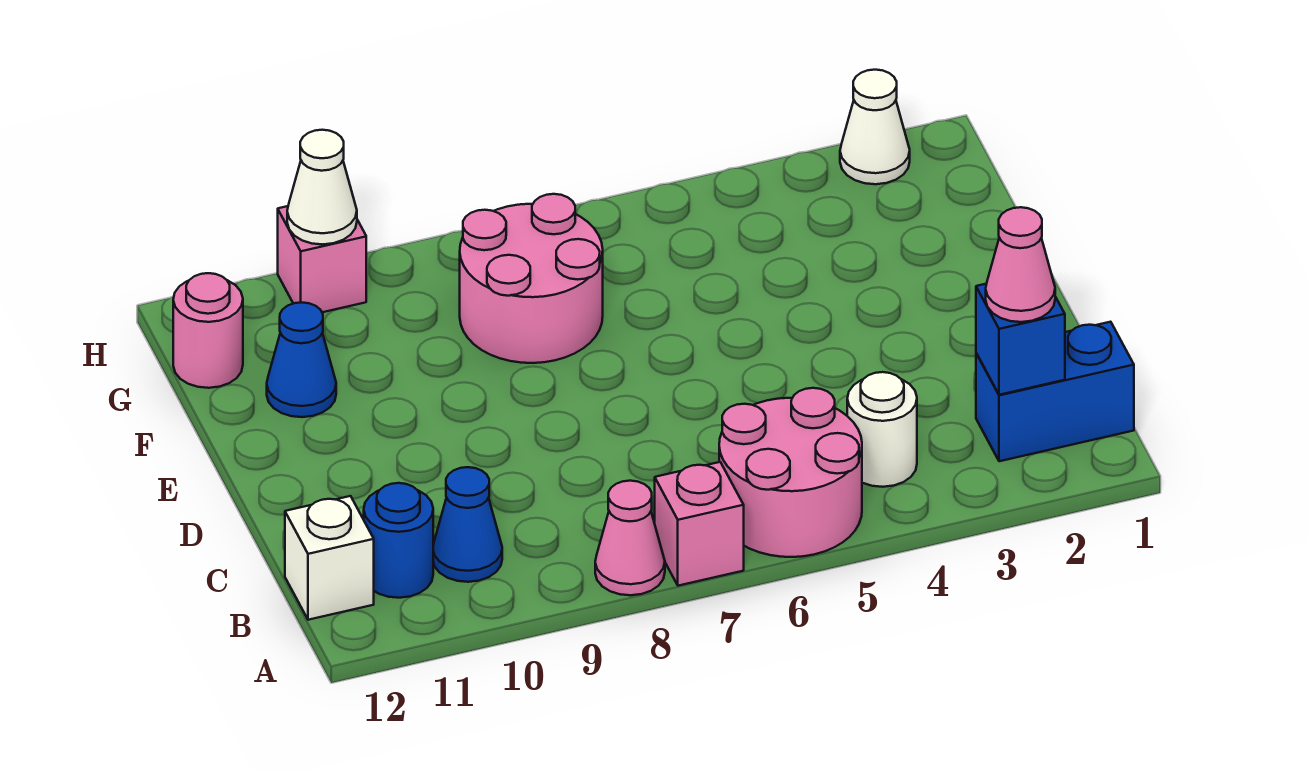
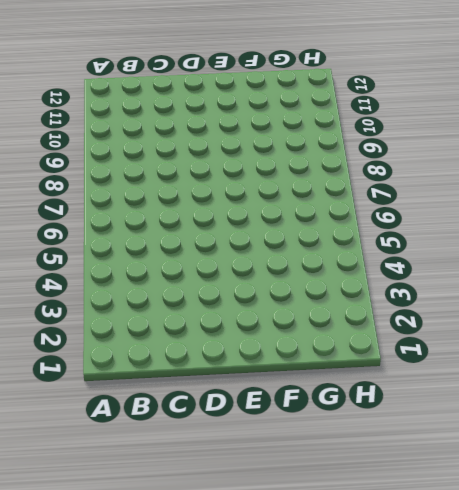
none -> pink round brick A5:B6 level 1
none -> pink brick A7 level 1
none -> pink cone A8 level 1

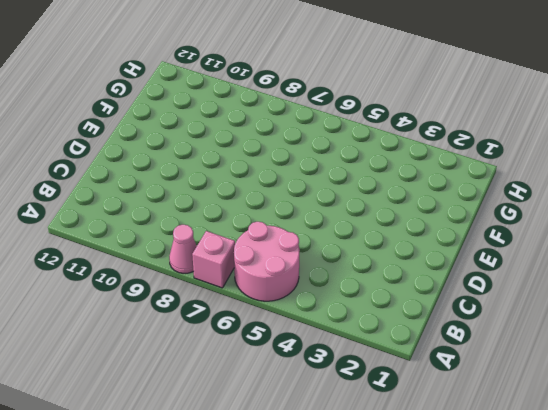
none -> blue brick B1:B2 level 1
none -> white round brick B4 level 1
none -> blue cone B10 level 1

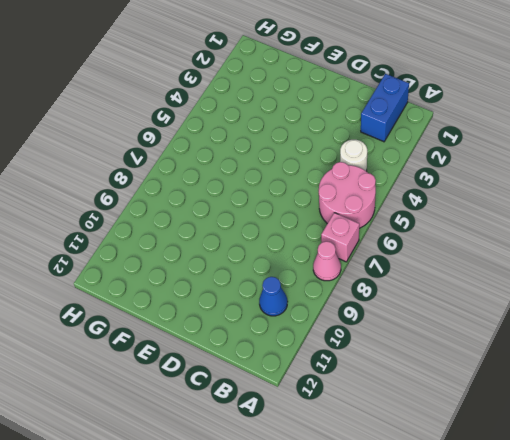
none -> blue round brick B11 level 1
none -> white brick B12 level 1
none -> pink round brick F7:G8 level 1

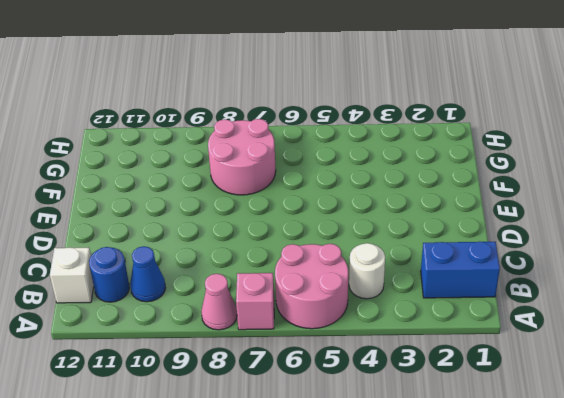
none -> blue cone F11 level 1
none -> pink round brick G12 level 1
none -> white cone H2 level 1

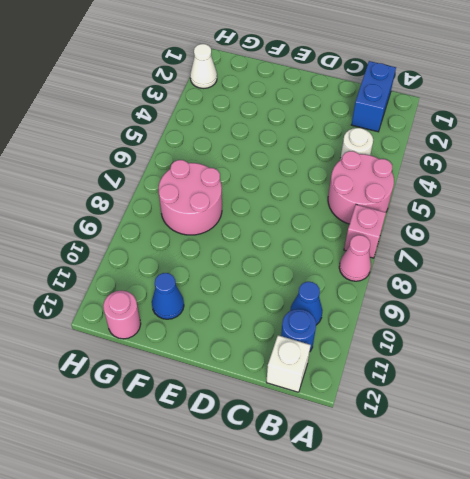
none -> pink brick H10 level 1
none -> blue brick B2 level 2
none -> white cone H10 level 2

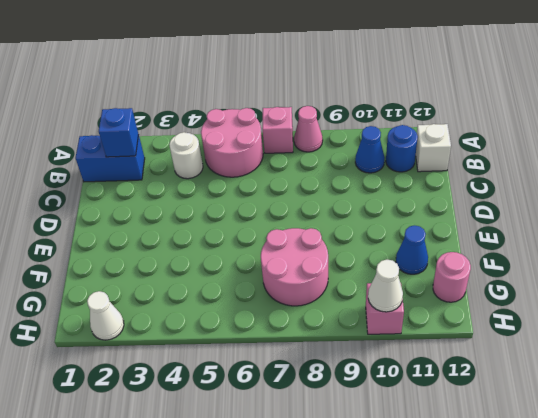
none -> pink cone B2 level 3

